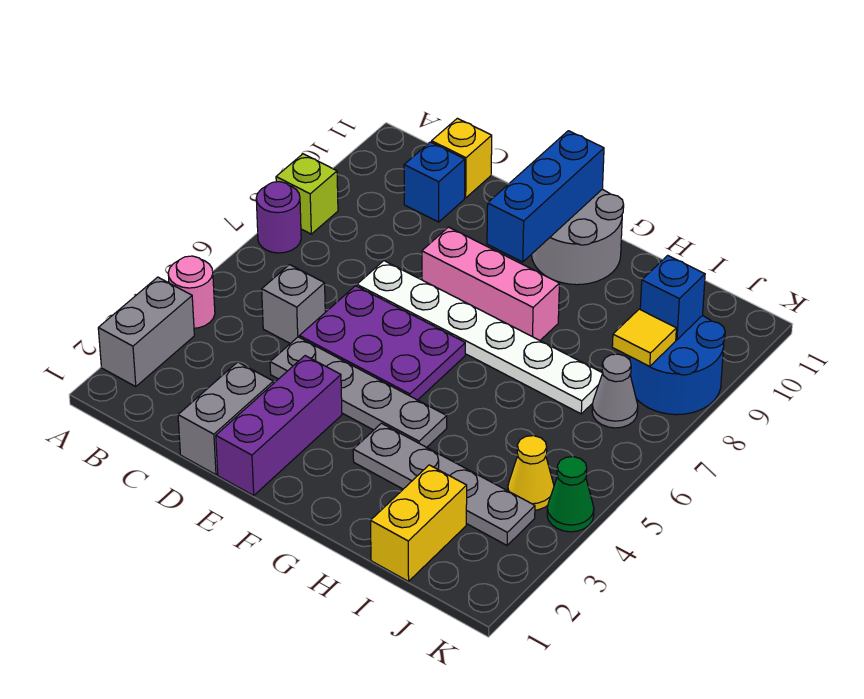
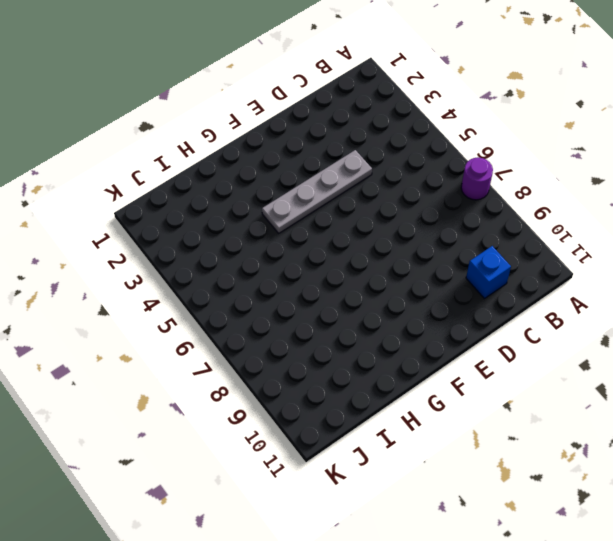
none -> grey brick A2:A3 level 1
none -> pink round brick A4 level 1
none -> lime brick A8 level 1

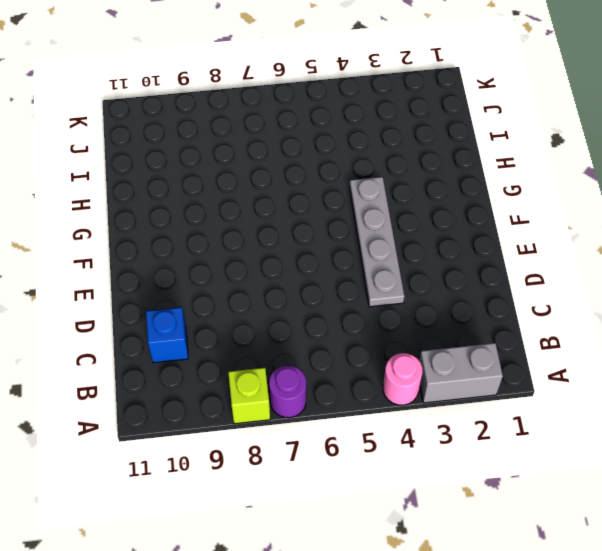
none -> grey brick C5 level 1
none -> yellow brick C11 level 1
none -> grey brick D1:D2 level 1

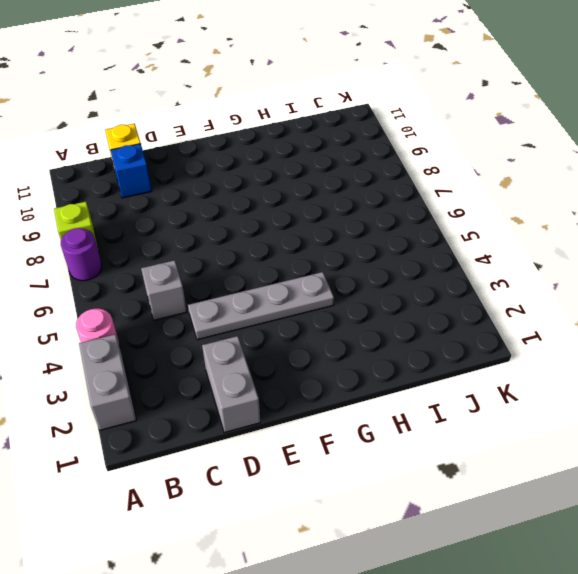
none -> purple plate D5:F6 level 1
none -> white plate D7:I7 level 1
none -> purple brick E1:E3 level 1

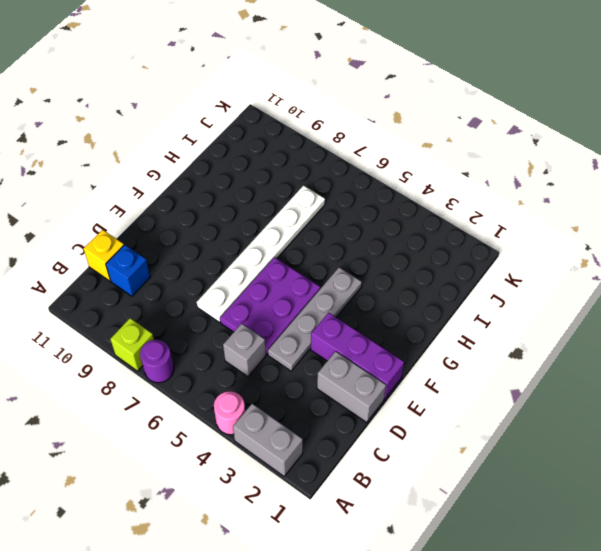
none -> pink brick E8:G8 level 1
none -> grey round brick F10:G11 level 1
none -> grey plate G3:J3 level 1

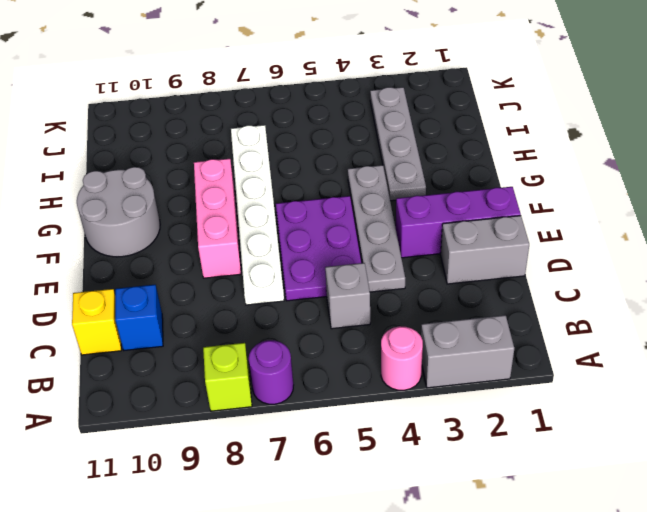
none -> yellow brick I1:I2 level 1
none -> yellow cone J4 level 1
none -> grey cone J7 level 1

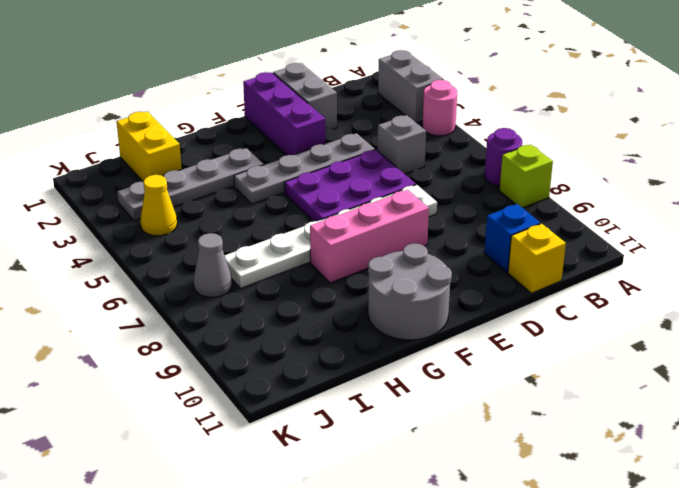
none -> blue round brick J8:K9 level 1
none -> green cone K4 level 1
none -> blue brick F9:F11 level 2

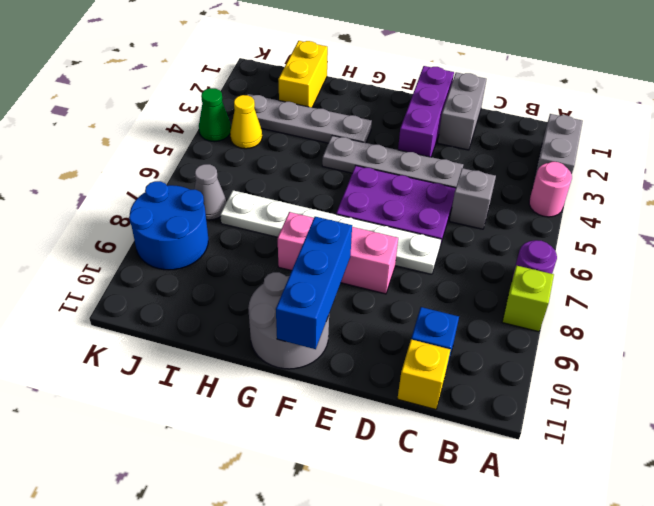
none -> yellow tile J8 level 2
none -> blue brick J9 level 2

